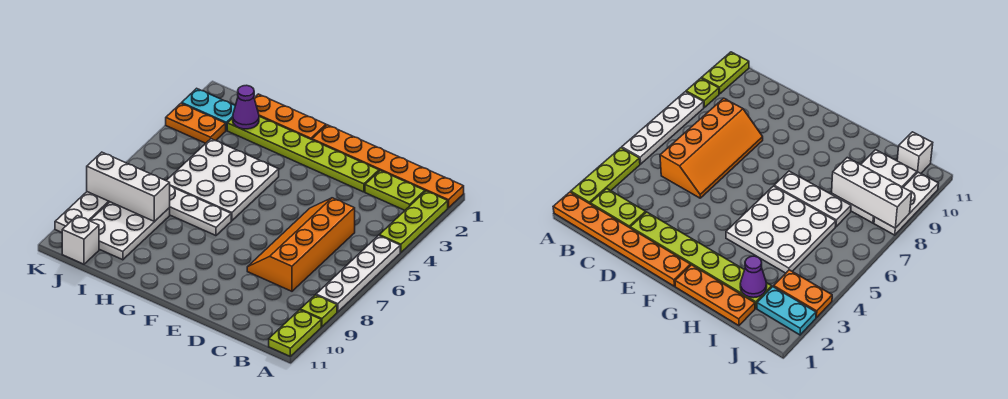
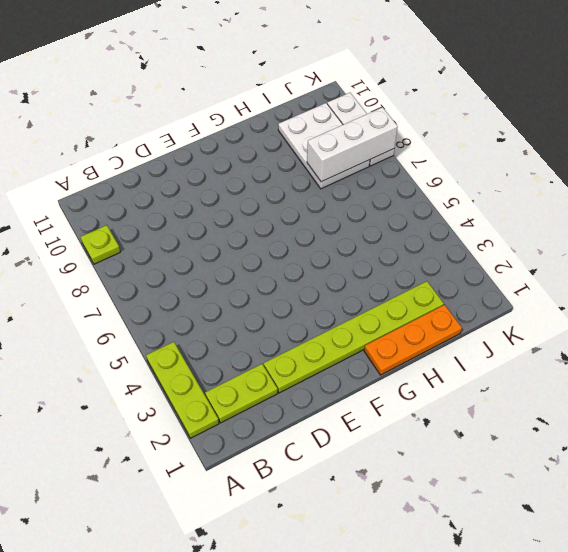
none -> orange plate A1:F1 level 1
none -> white plate A5:A8 level 1
none -> lime plate A10:A11 level 1

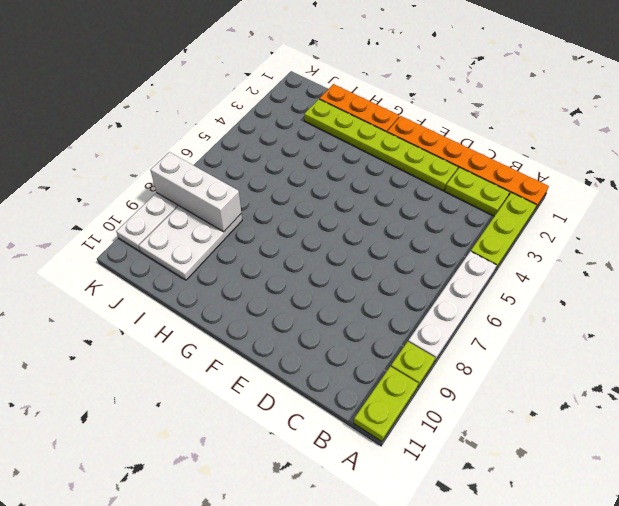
none -> orange slope C5:D8 level 1 top C
none -> white plate G4:I6 level 1
none -> white plate G7:I7 level 1

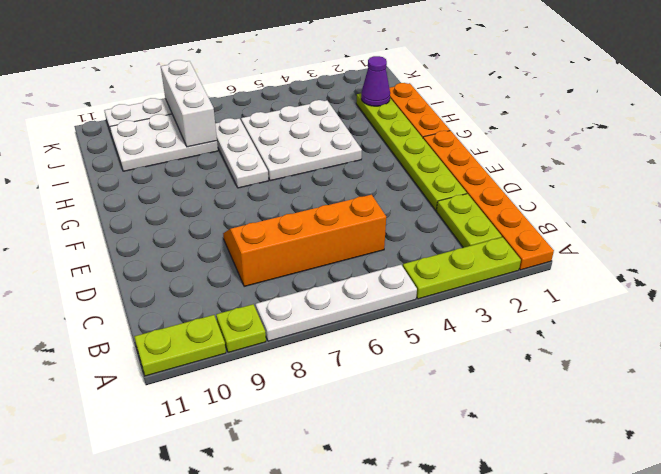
none -> cyan plate J2:K2 level 1
none -> orange plate J3:K3 level 1
none -> white brick J11 level 1

